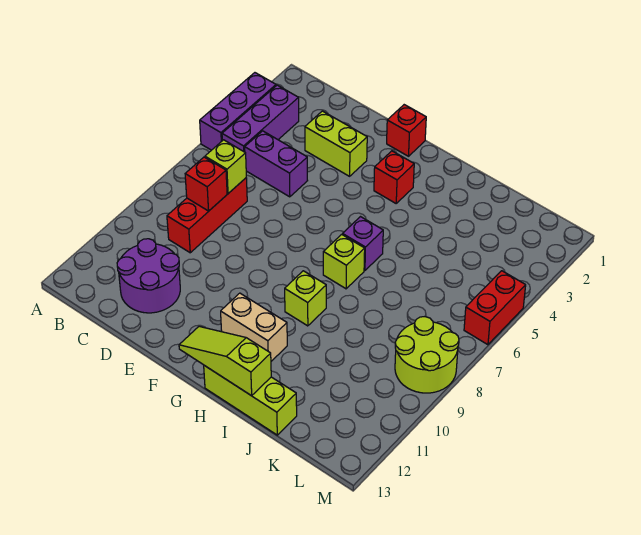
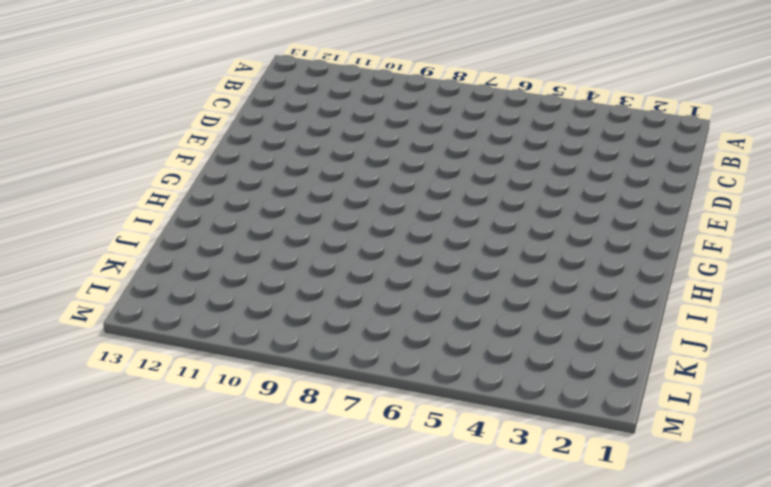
none -> purple brick A3:A5 level 1
none -> purple brick B3:B5 level 1
none -> purple brick C5:D5 level 1

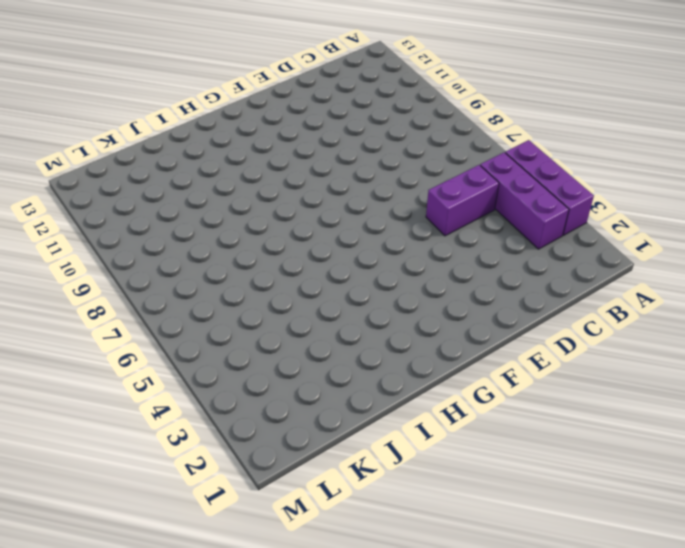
none -> red brick C7:C9 level 1
none -> purple round brick C11:D12 level 1
none -> lime brick D3:E3 level 1

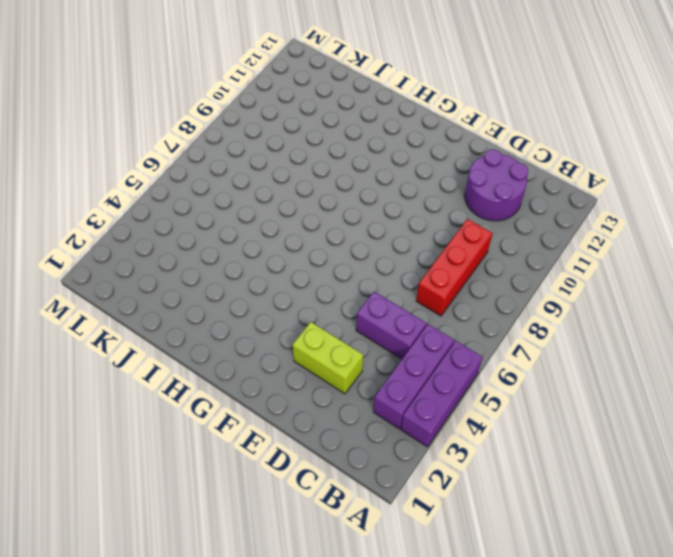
none -> red brick F1 level 1
none -> red brick G3 level 1
none -> tan brick G11:H11 level 1

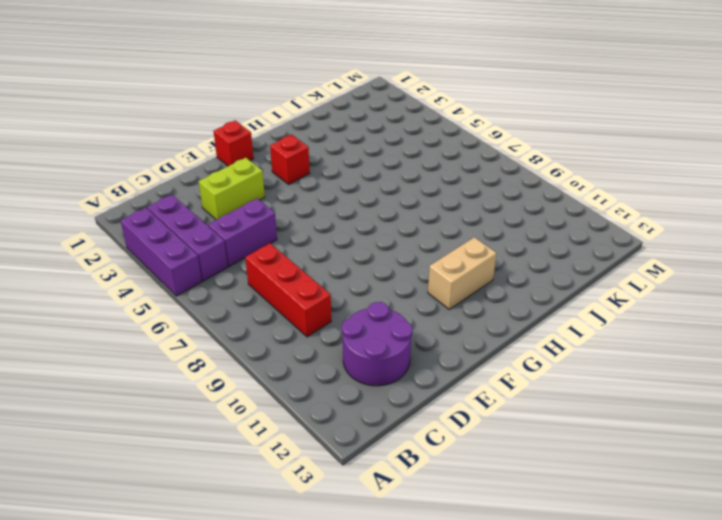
none -> purple brick H6 level 1
none -> lime brick H7 level 1
none -> lime brick H9 level 1

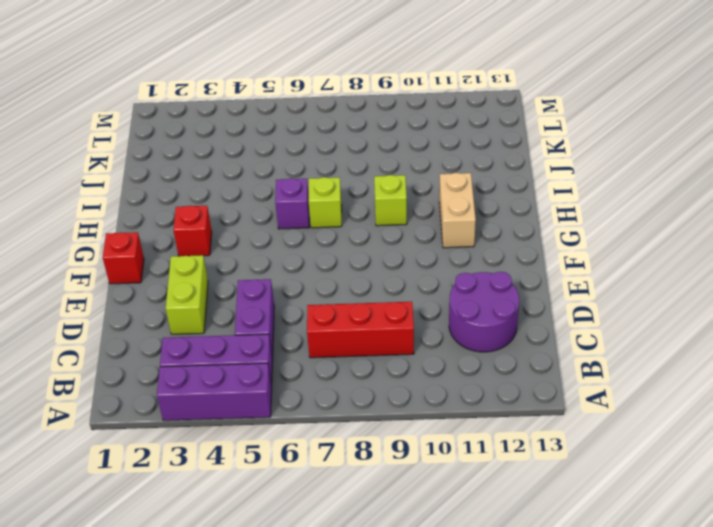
none -> lime brick H13:J13 level 1
none -> lime round brick L8:M9 level 1
none -> red brick M5:M6 level 1

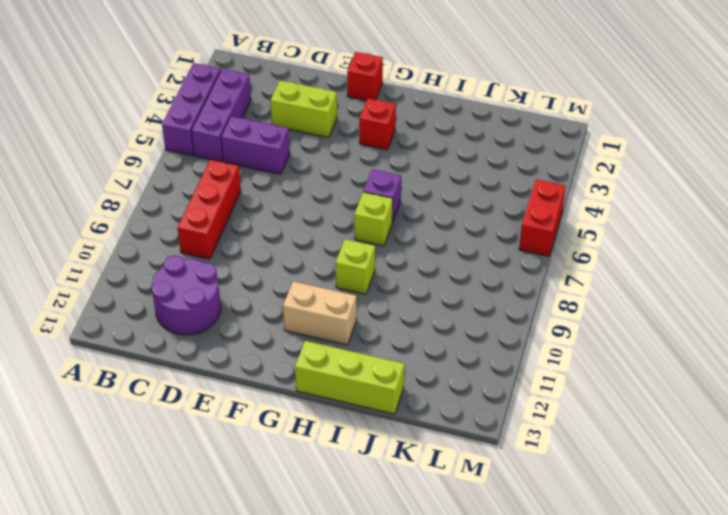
none -> lime round brick L8:M9 level 1
none -> lime brick C7 level 2
none -> red brick C8 level 2

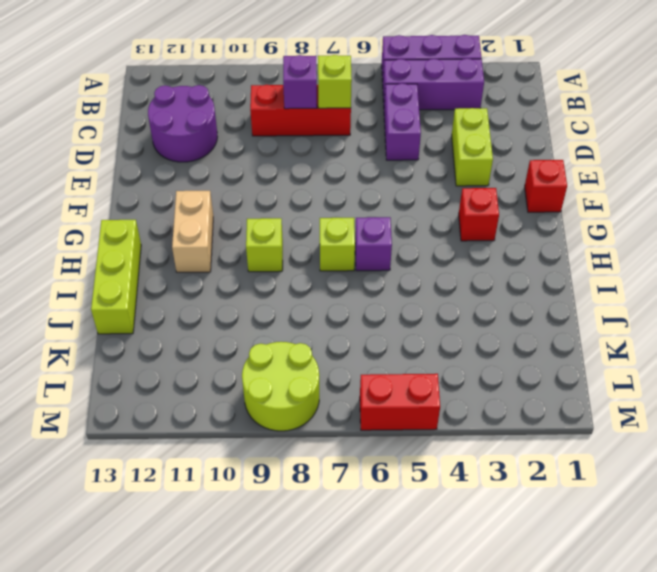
purple brick C8 level 2 -> red brick C8 level 2
none -> lime slope G13:I13 level 2 top I

